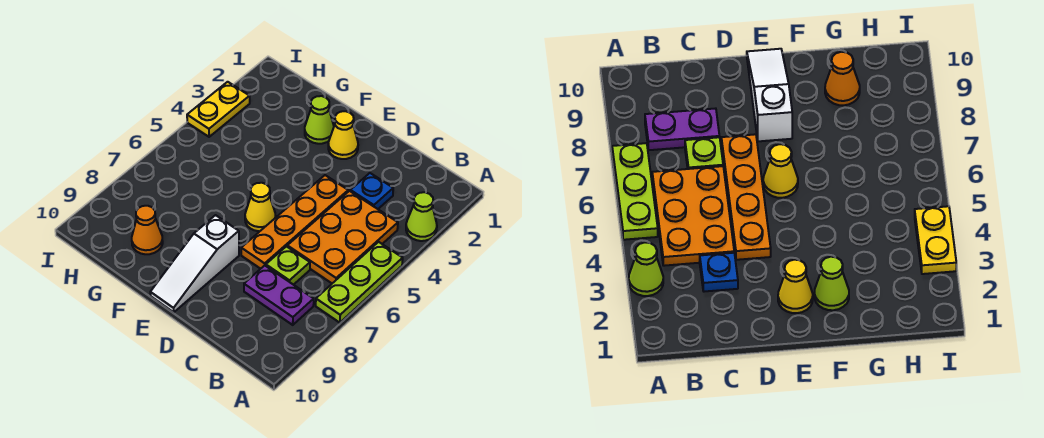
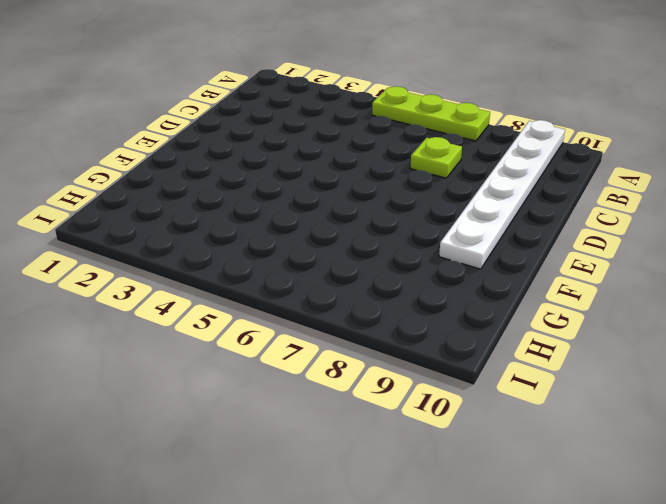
white plate A9:F9 level 1 -> white slope E8:E10 level 1 top 8
none -> lime cone A3 level 1
none -> orange plate B4:C6 level 1
none -> purple plate B8:C8 level 1

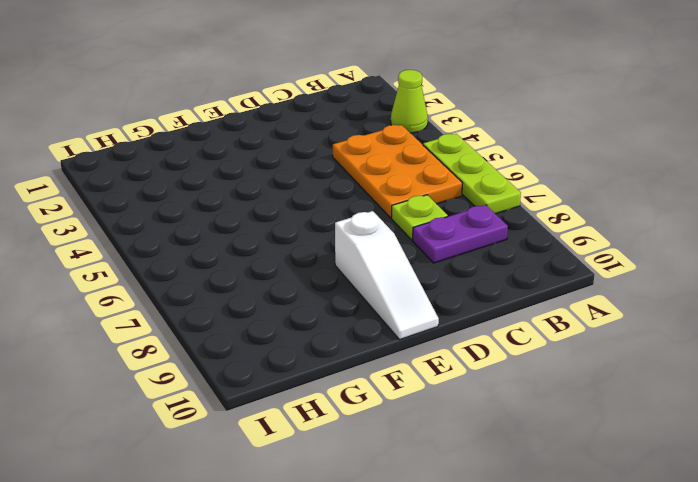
none -> blue plate C3 level 1
none -> orange plate D4:D7 level 1
none -> yellow cone E2 level 1

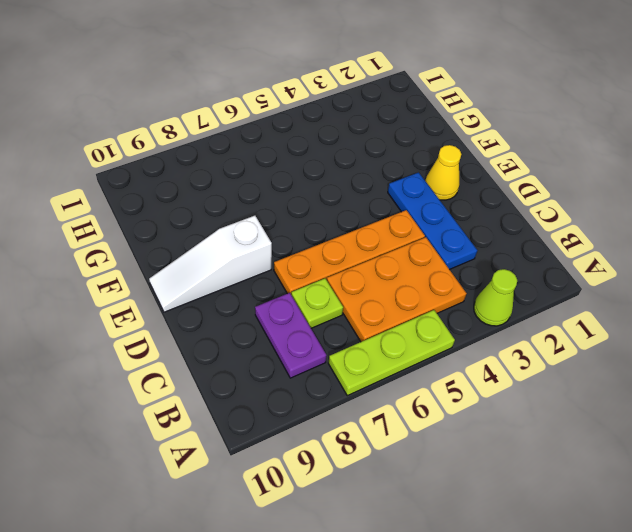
blue plate C3:E3 level 1 -> blue plate C3 level 1
none -> yellow cone E6 level 1
none -> lime cone F2 level 1
none -> orange cone G9 level 1

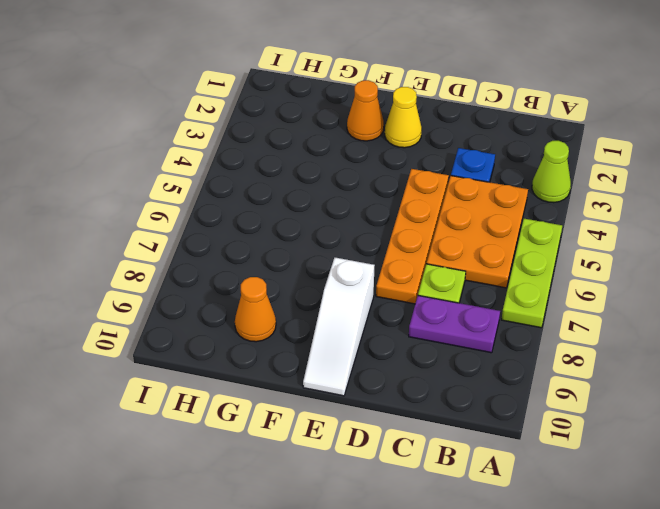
orange cone F2 level 1 -> lime cone F2 level 1
none -> yellow cone E6 level 1
none -> yellow plate I3:I4 level 1

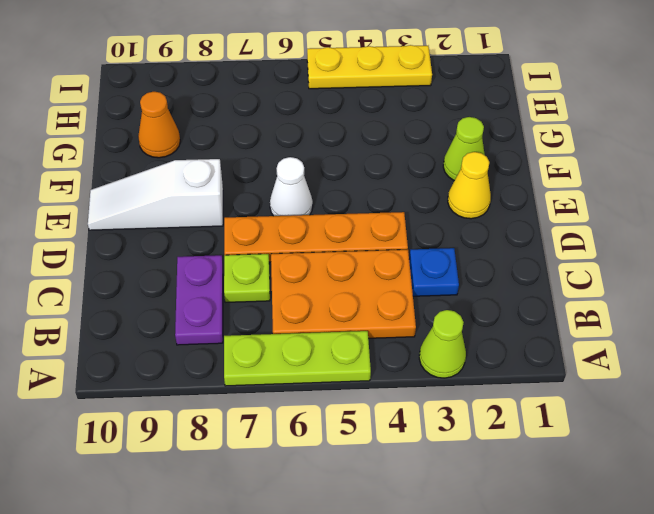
white cone E6 level 1 -> yellow cone E6 level 1
yellow plate I3:I5 level 1 -> yellow plate I3:I4 level 1

